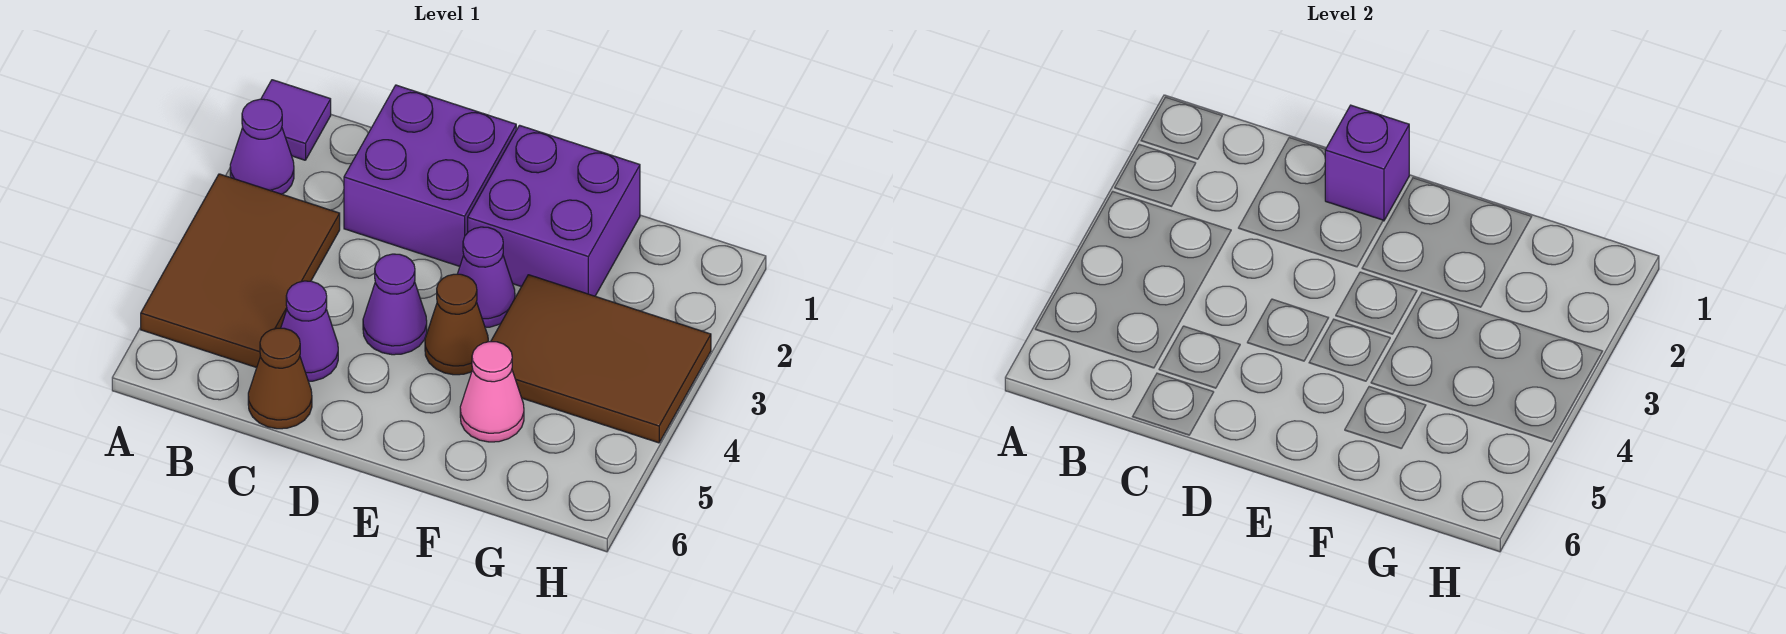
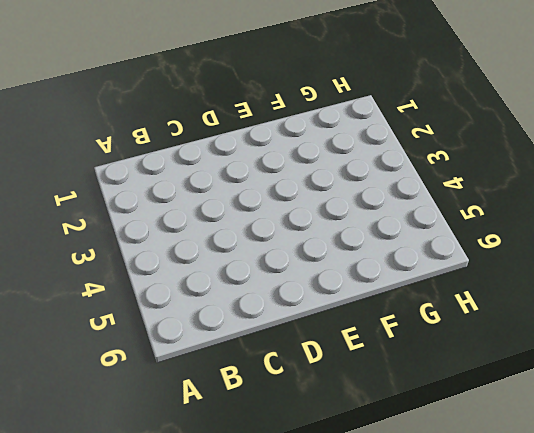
none -> purple tile A1 level 1
none -> purple cone A2 level 1
none -> brown tile A3:B5 level 1

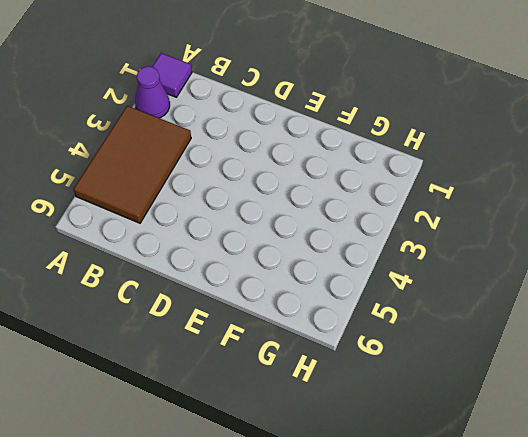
none -> purple brick C1:D2 level 1
none -> purple cone C5 level 1
none -> brown cone C6 level 1

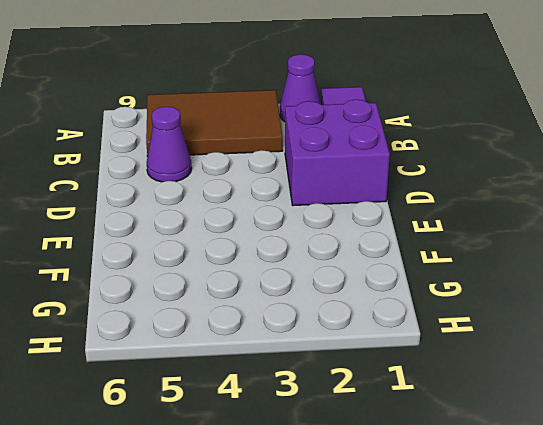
none -> brown cone C6 level 1
none -> purple cone D4 level 1
none -> purple brick E1:F2 level 1

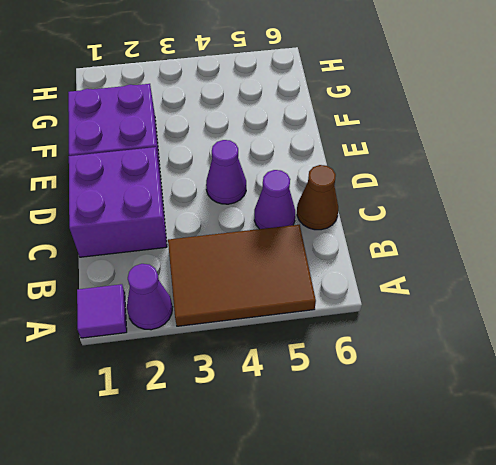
none -> purple cone E3 level 1
none -> brown cone E4 level 1
none -> brown tile F3:H4 level 1

